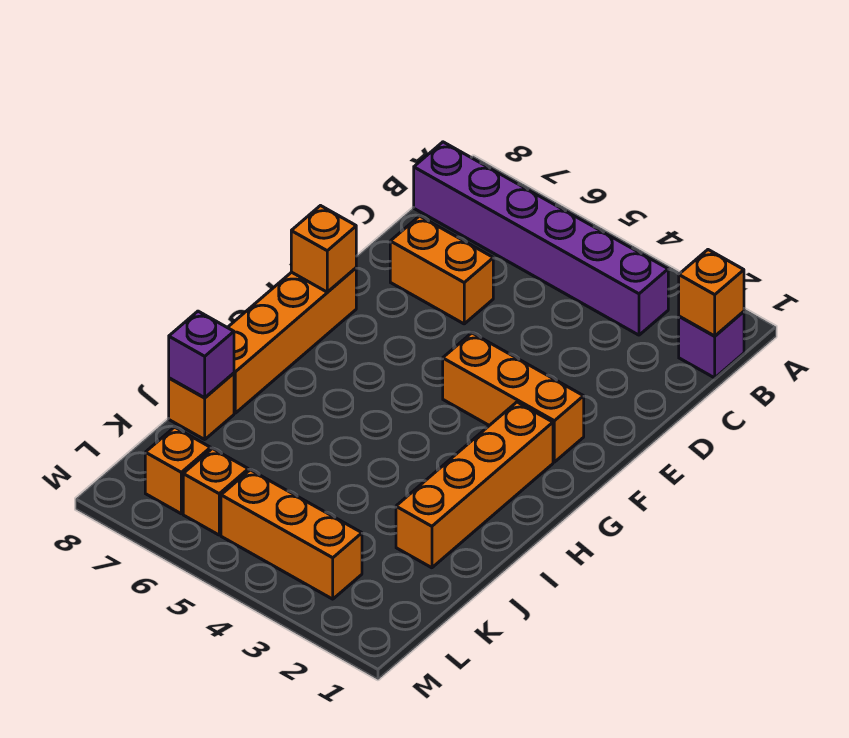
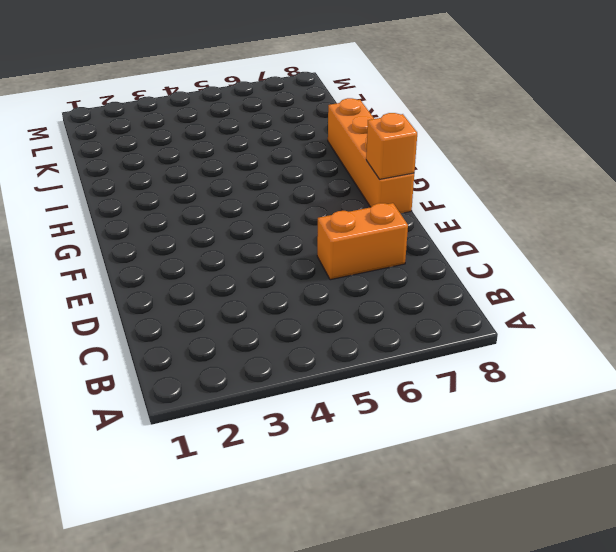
none -> purple brick B1 level 1
none -> purple brick B3:B8 level 1
none -> orange brick F2:F4 level 1

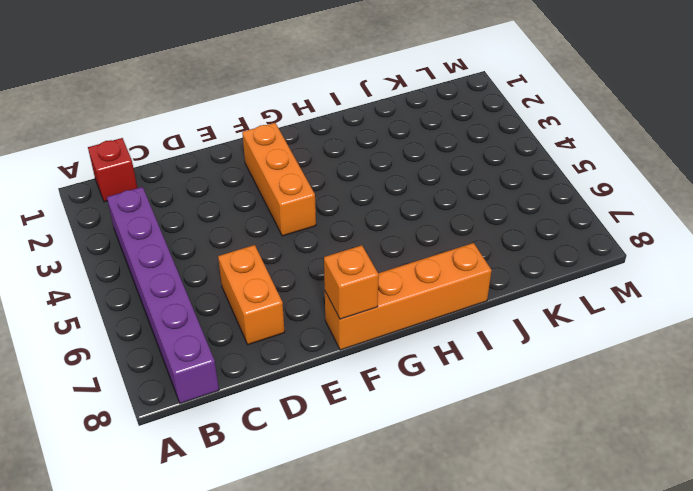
red brick B1 level 1 -> purple brick B1 level 1
none -> orange brick G2:J2 level 1
none -> orange brick J8 level 1
none -> orange brick L3:L5 level 1

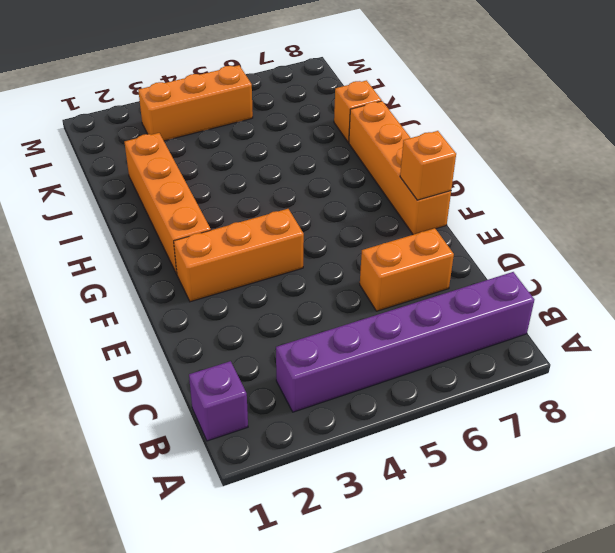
none -> orange brick L6 level 1
none -> orange brick L7 level 1
none -> orange brick B1 level 2

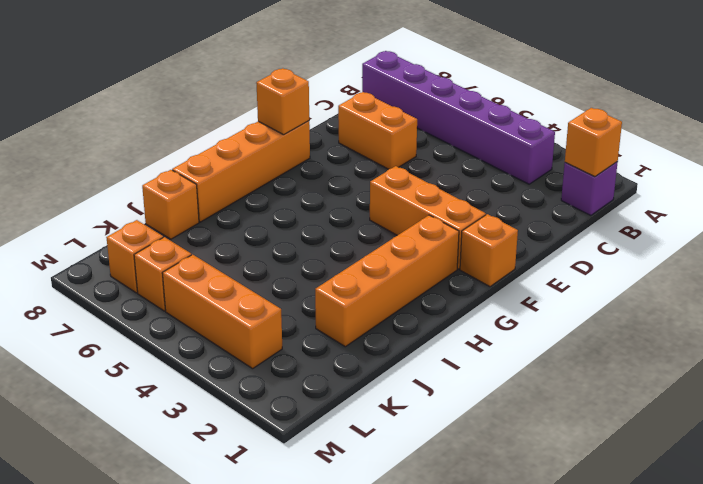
orange brick F1 level 1 -> none
none -> purple brick J8 level 2

